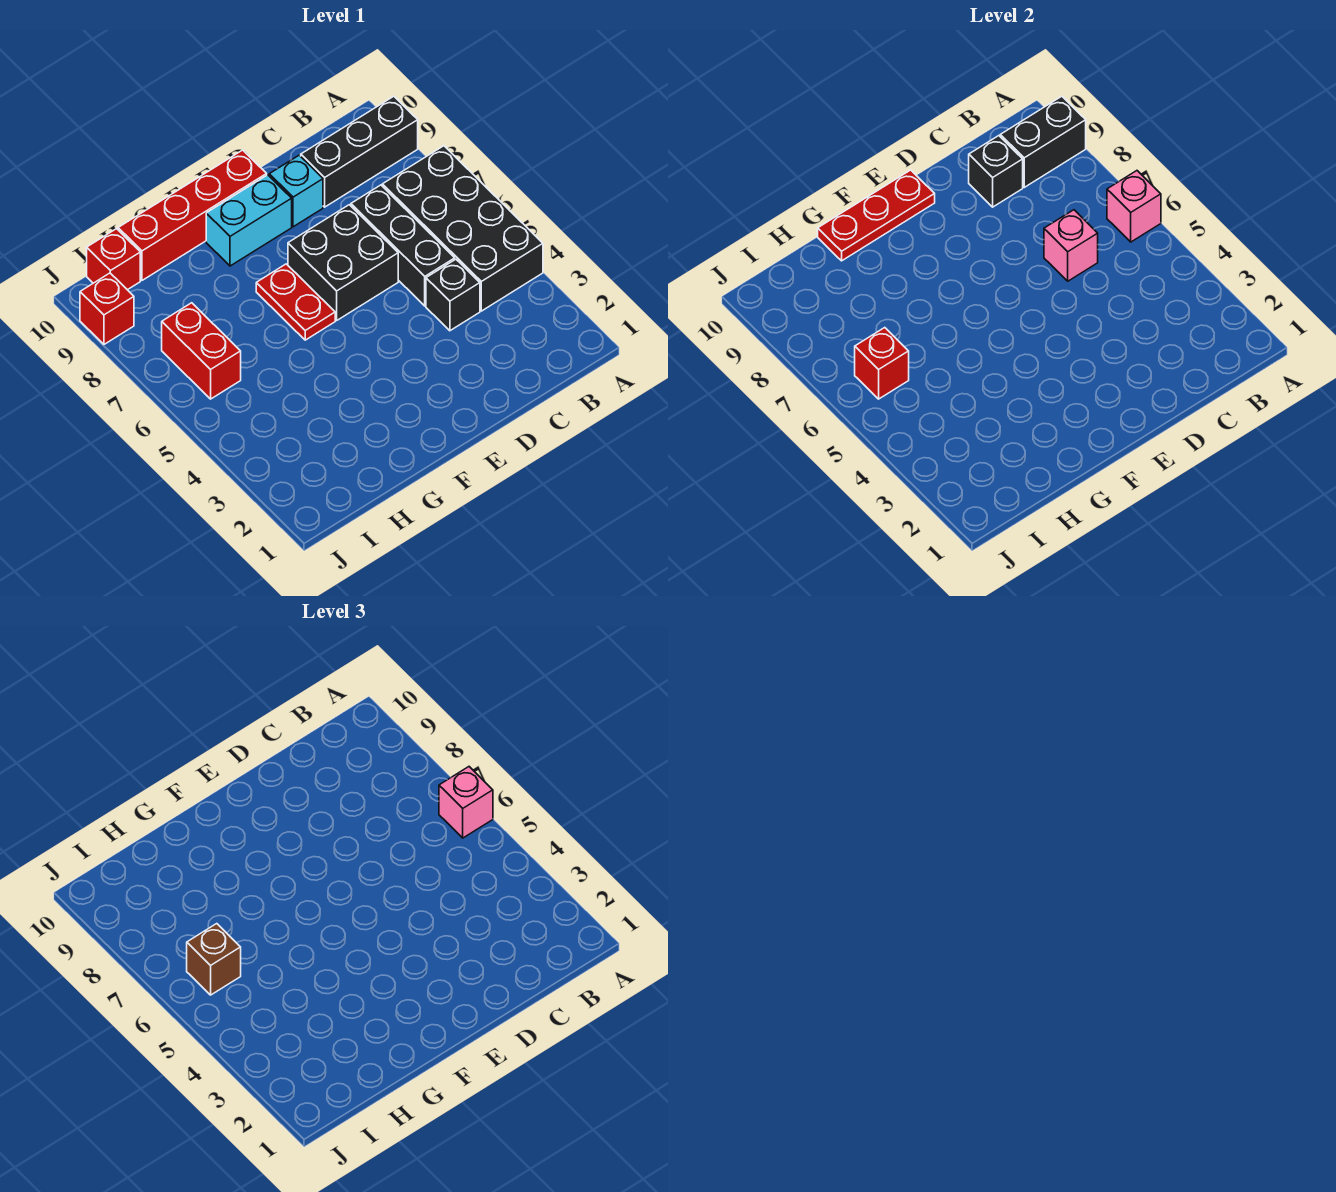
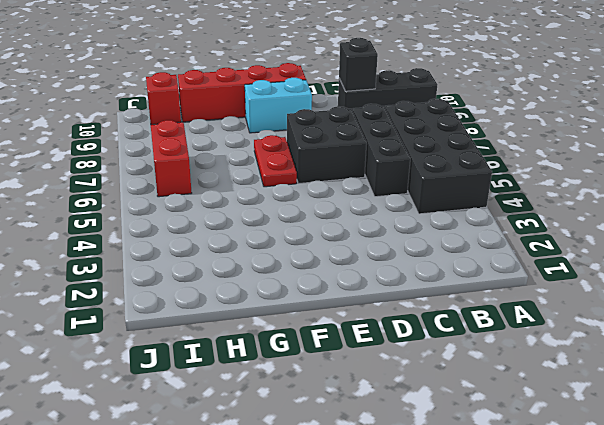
none -> black brick C4 level 1
none -> cyan brick D9 level 1
none -> red brick J9 level 1

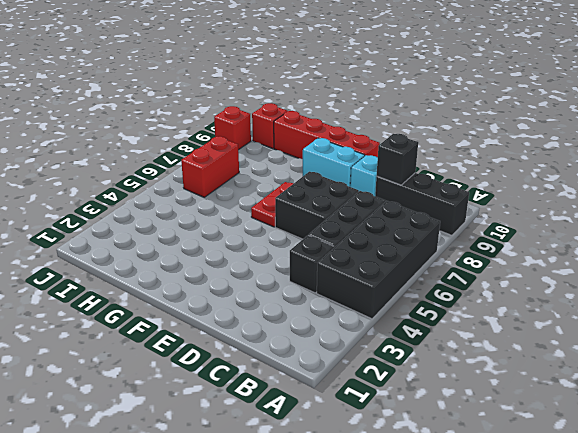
none -> pink brick A6 level 2
none -> black brick A9:B9 level 2
none -> pink brick C6 level 2

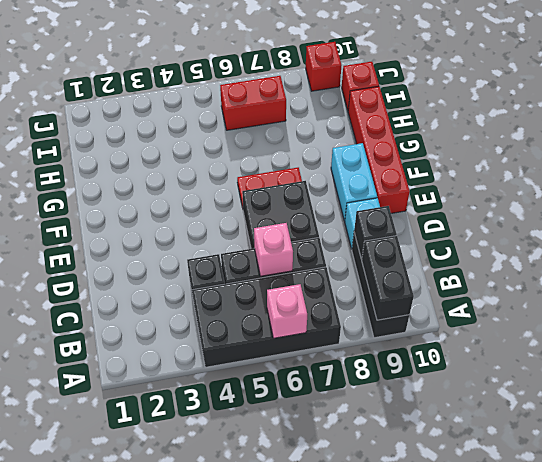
none -> red plate E10:G10 level 2
none -> red brick I6 level 2
none -> pink brick A6 level 3

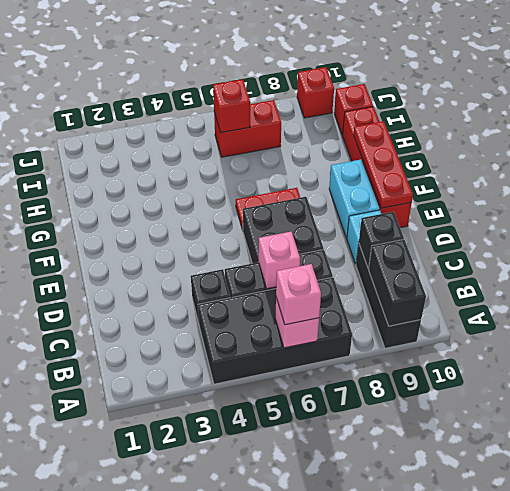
none -> brown brick I6 level 3

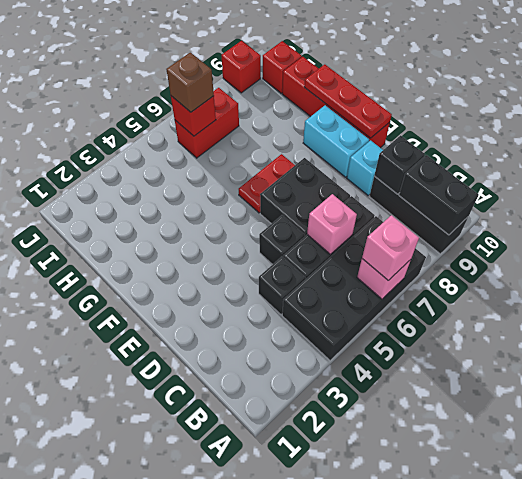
black brick D5 level 1 -> none

